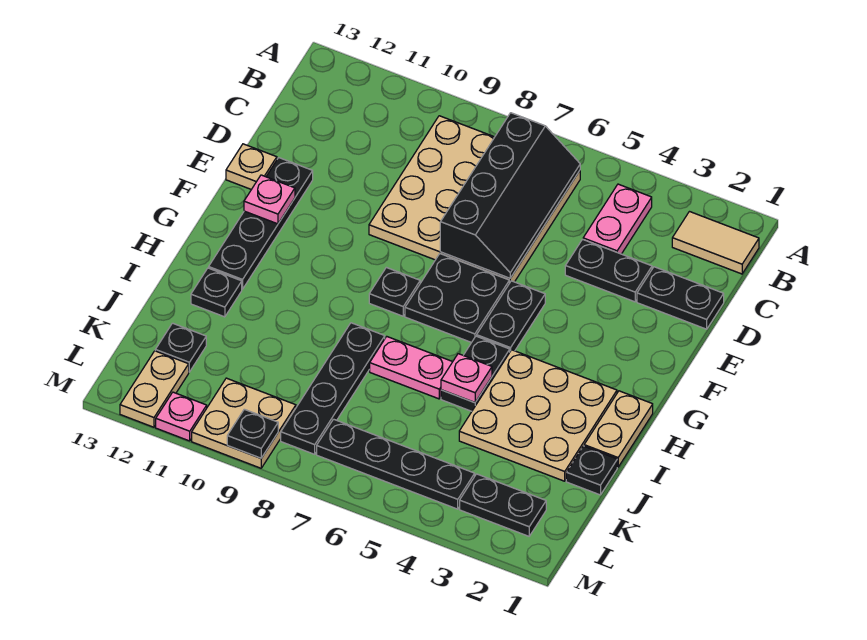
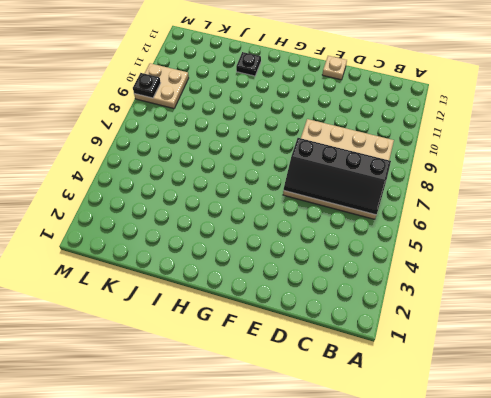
none -> tan tile B1:B2 level 1
none -> pink plate B4:C4 level 1
none -> black plate D1:D2 level 1

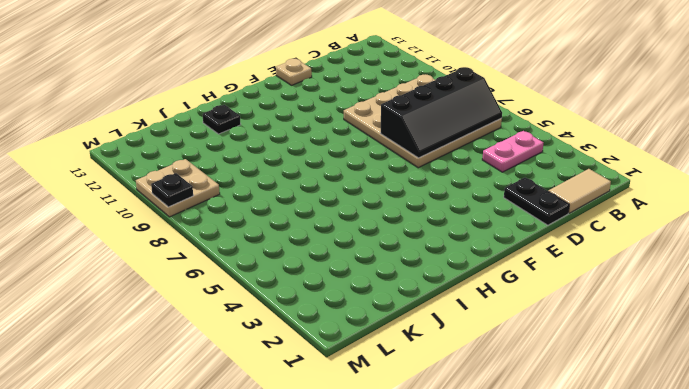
tan tile B1:C1 level 1 -> tan tile B1:B2 level 1
none -> black plate D3:D4 level 1
none -> black plate E12:H12 level 1
none -> black plate F5:G5 level 1

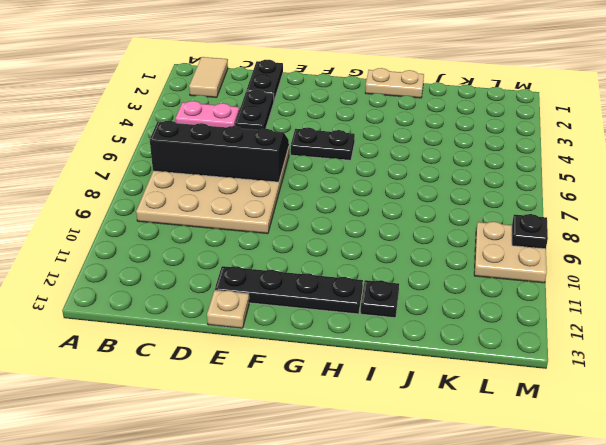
none -> black plate F6:G7 level 1
none -> black plate G8 level 1
none -> tan plate H2:J4 level 1

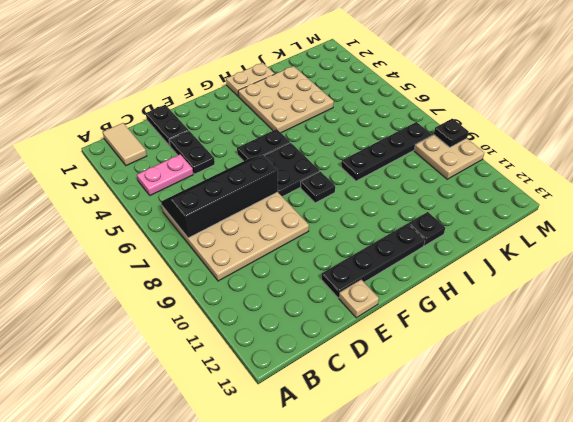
none -> black plate H5:I5 level 1
none -> pink plate I6:I7 level 1
none -> black plate J1 level 1

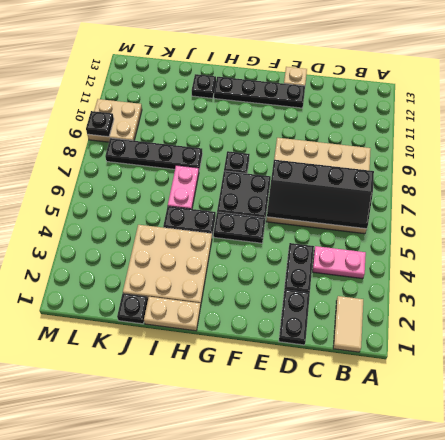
none -> black plate K12 level 1
none -> black plate L2:L3 level 1
none -> black plate L4:L7 level 1

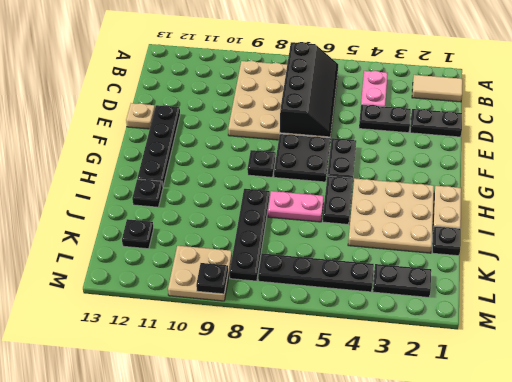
none -> tan plate L12:M12 level 1
none -> pink plate M11 level 1
none -> pink plate F12 level 2

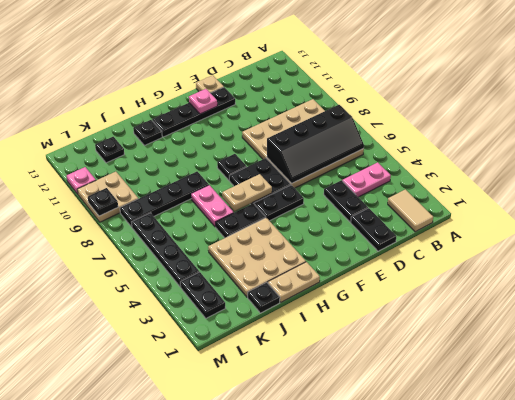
tan plate G6:H6 level 2 -> tan plate L12:M12 level 1
none -> pink plate I5 level 2

